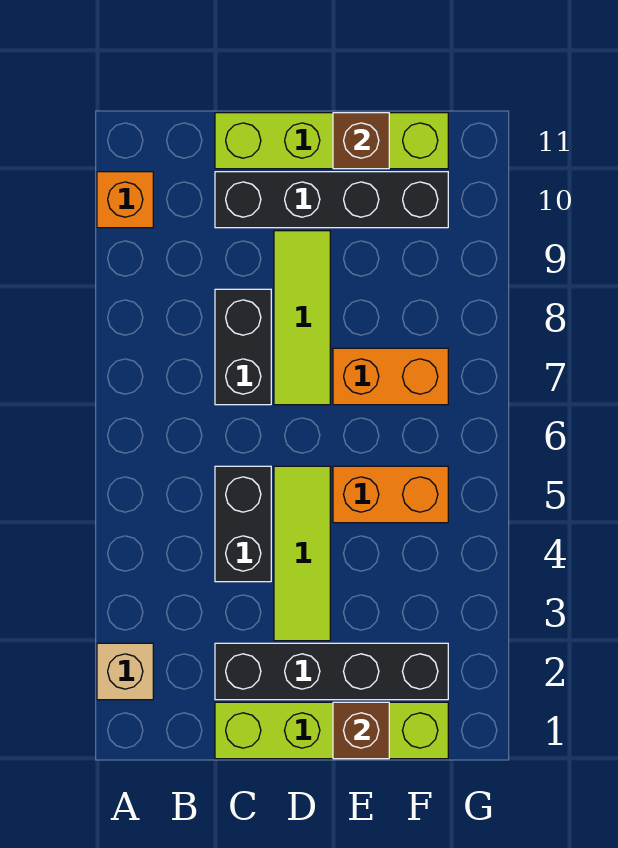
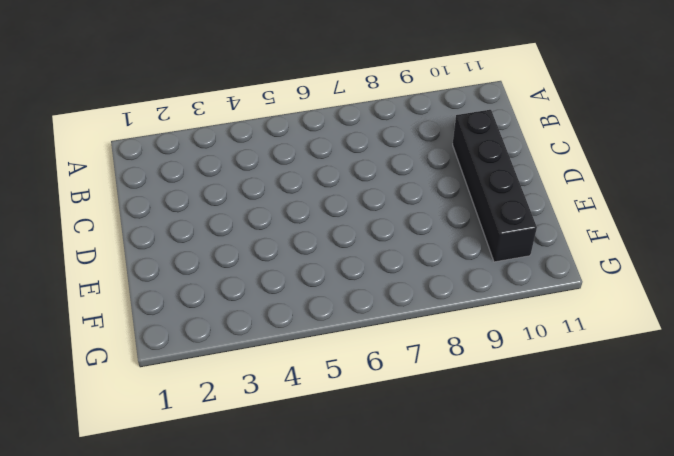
none -> tan brick A2 level 1
none -> orange brick A10 level 1
none -> lime brick C1:F1 level 1

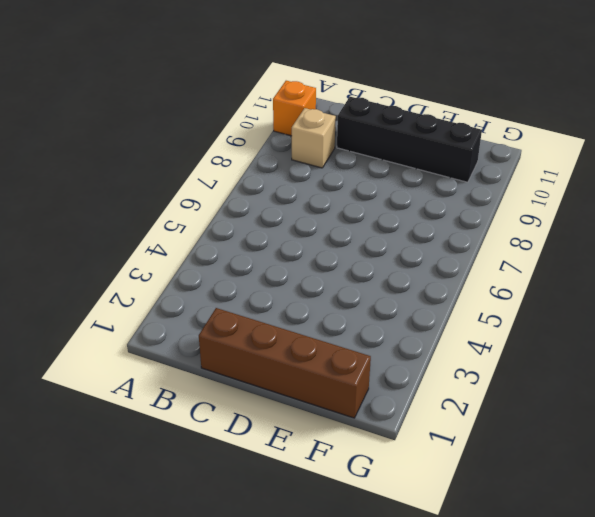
tan brick B9 level 1 -> tan brick A2 level 1
brown brick C1:F1 level 1 -> lime brick C1:F1 level 1
none -> black brick C2:F2 level 1
none -> black brick C4:C5 level 1
none -> black brick C7:C8 level 1

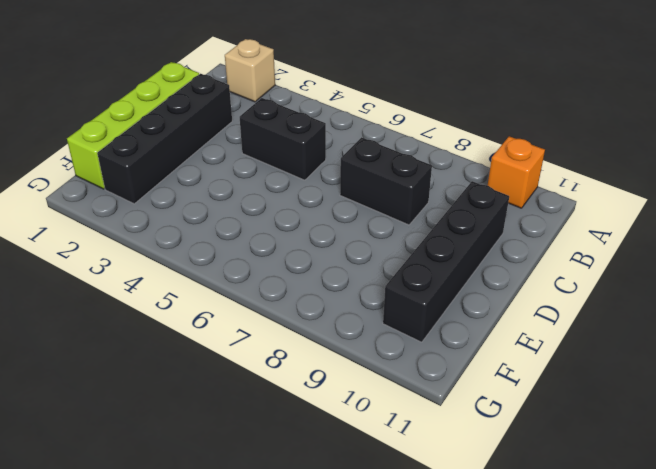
none -> lime brick C11:F11 level 1
none -> lime tile D3:D5 level 1
none -> lime tile D7:D9 level 1

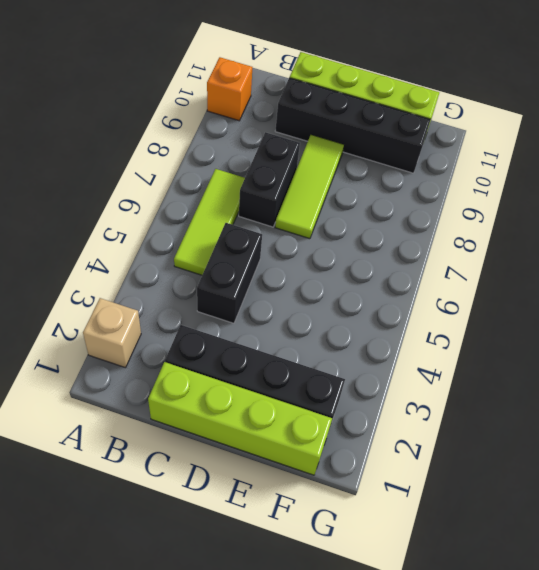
lime tile B5:B7 level 1 -> lime tile D3:D5 level 1
none -> orange brick E5:F5 level 1
none -> orange brick E7:F7 level 1
none -> brown brick E1 level 2

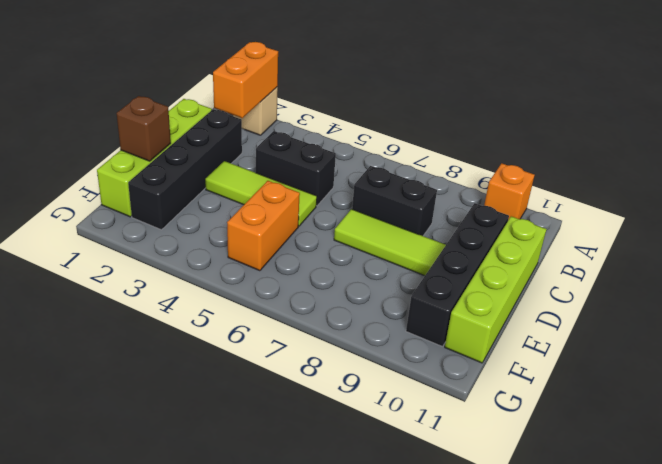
orange brick A2:B2 level 2 -> orange brick E7:F7 level 1
none -> brown brick E11 level 2

